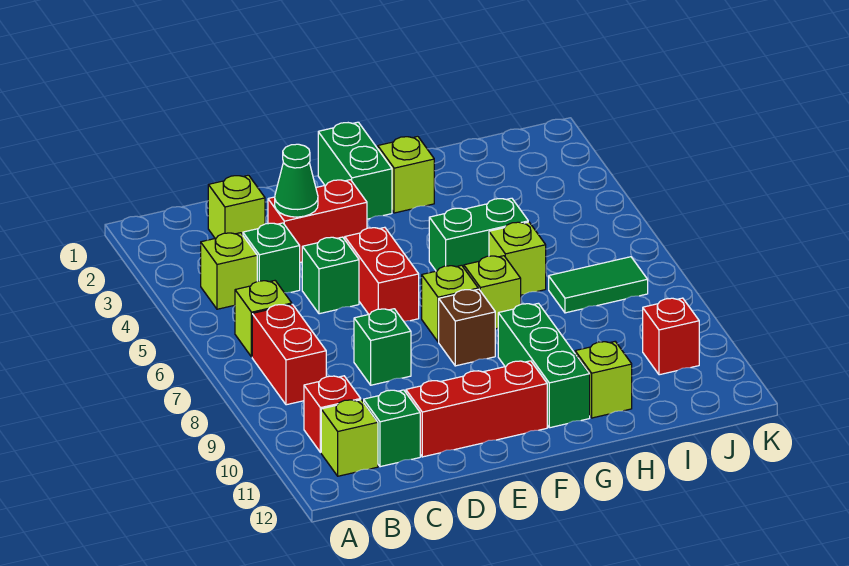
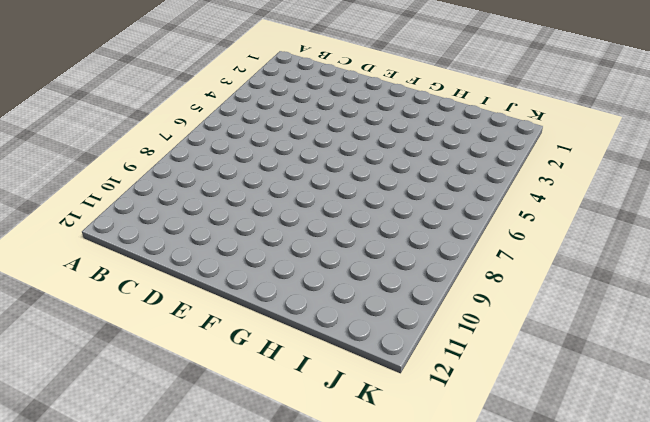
none -> lime brick B4 level 1
none -> lime brick B6 level 1
none -> red brick B7:B8 level 1

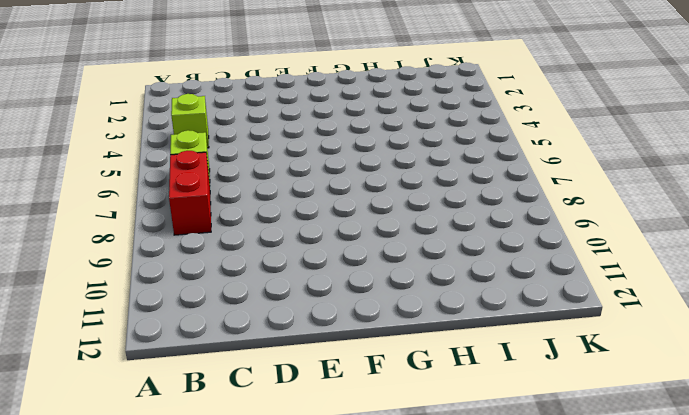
none -> red brick B10 level 1
none -> lime brick B11 level 1
none -> lime brick C2 level 1

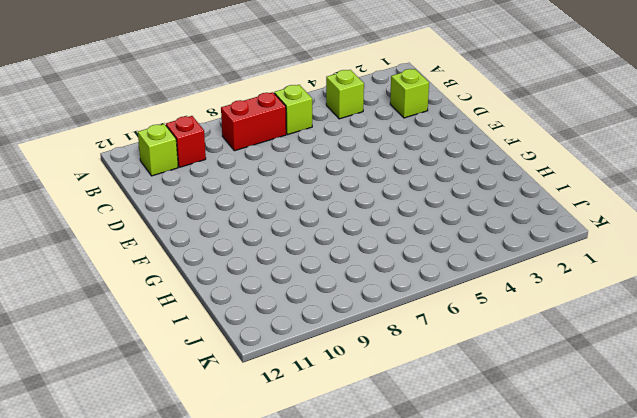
none -> green brick C4 level 1
none -> green brick C11 level 1
none -> red brick D3:E3 level 1

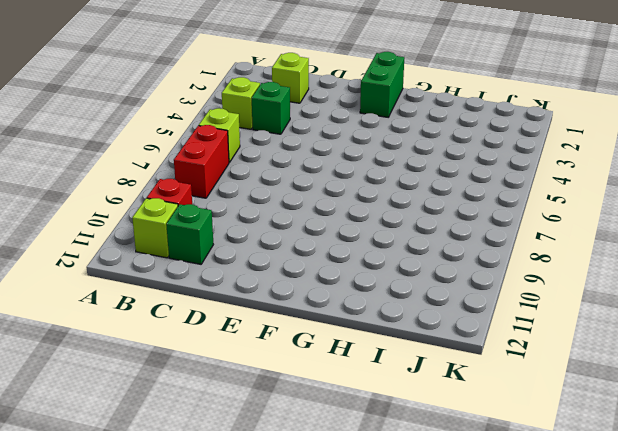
none -> red brick D3:E3 level 1
none -> green brick D5 level 1
none -> green brick D8 level 1

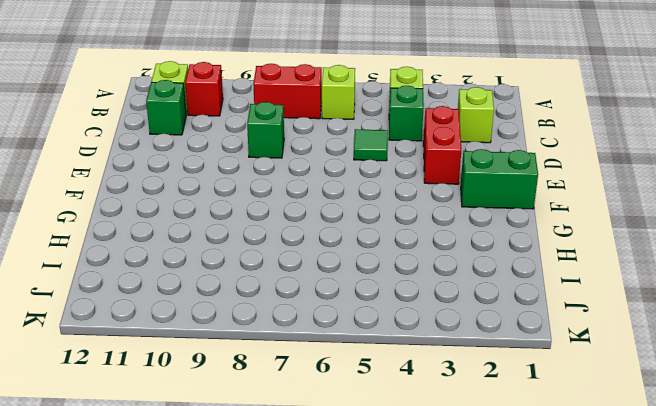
green tile D5 level 1 -> green brick D5 level 1
none -> red brick D11:F11 level 1
none -> red brick E5:E6 level 1
none -> lime brick F7 level 1

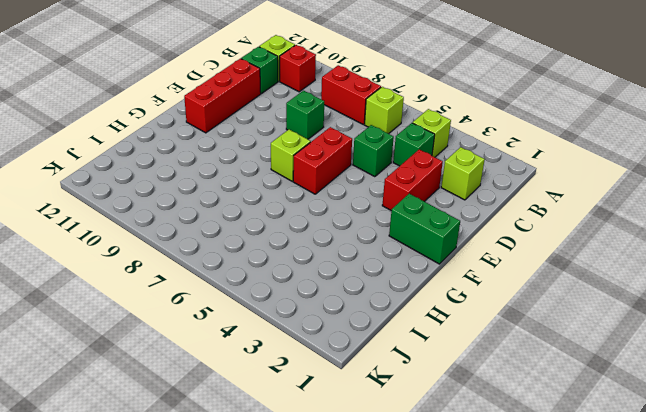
red brick E6:F6 level 1 -> red brick E5:E6 level 1
none -> brown brick F8 level 1
none -> lime brick G2 level 1
none -> green brick G5:H5 level 1

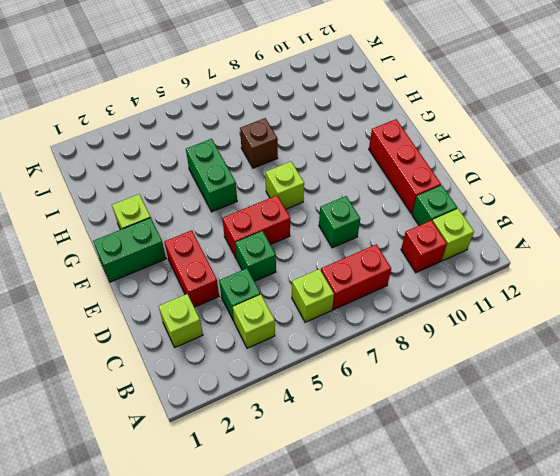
brown brick H7 level 1 -> brown brick F8 level 1
none -> lime brick G7 level 1
none -> green brick G9:G11 level 1
none -> lime brick H6 level 1

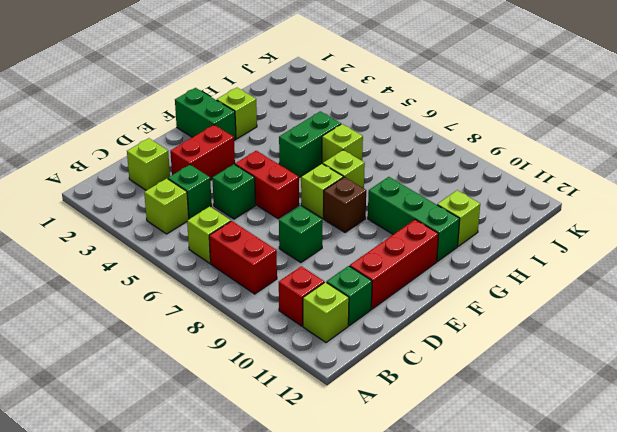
none -> green tile I7:J7 level 1
none -> red brick J10 level 1
none -> green cone D3 level 2

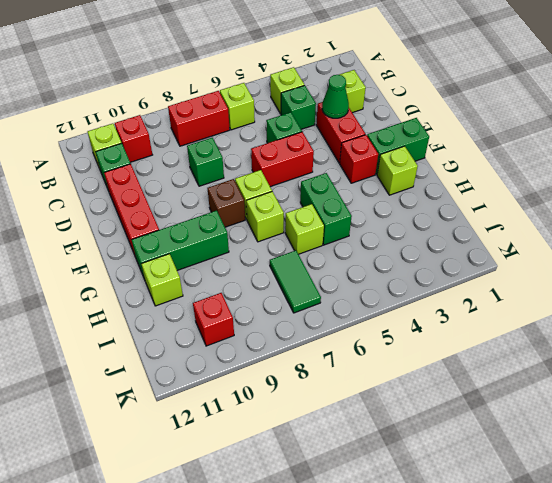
red brick F3 level 1 -> none

